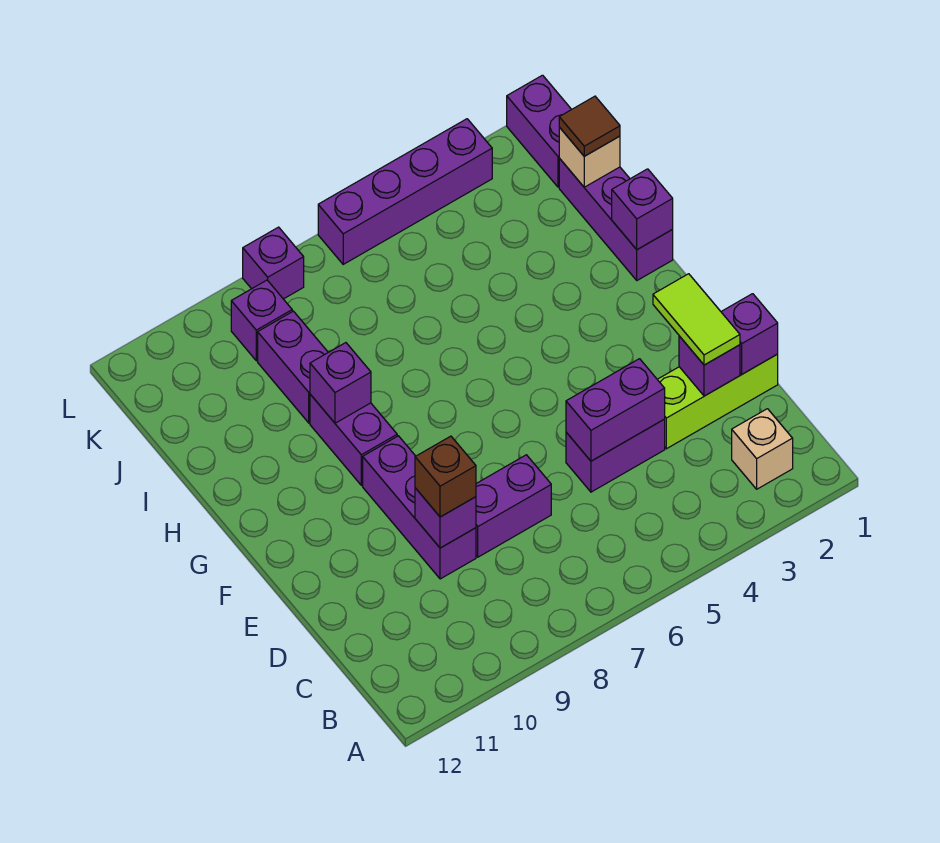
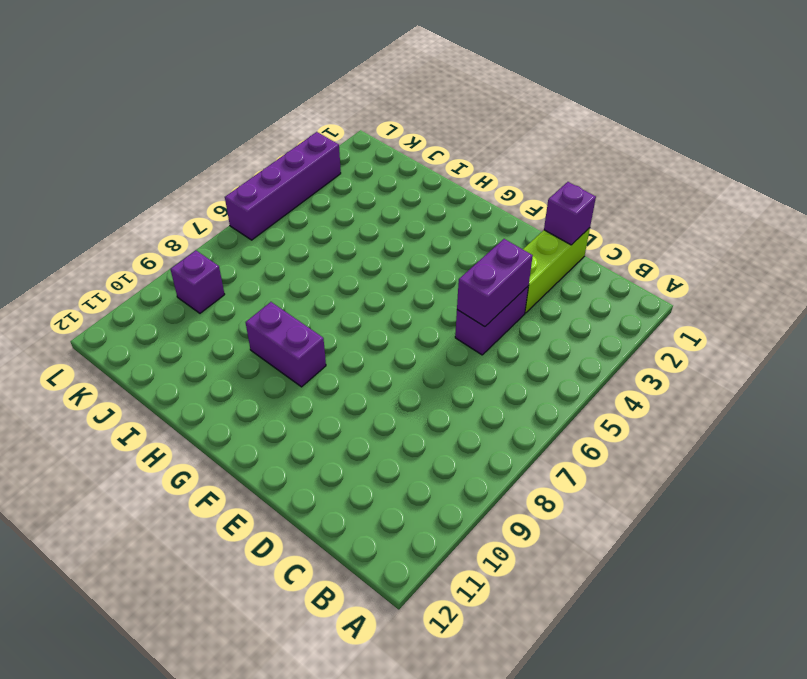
none -> tan brick B2 level 1
none -> purple brick D7:D8 level 1
none -> purple brick D9:F9 level 1

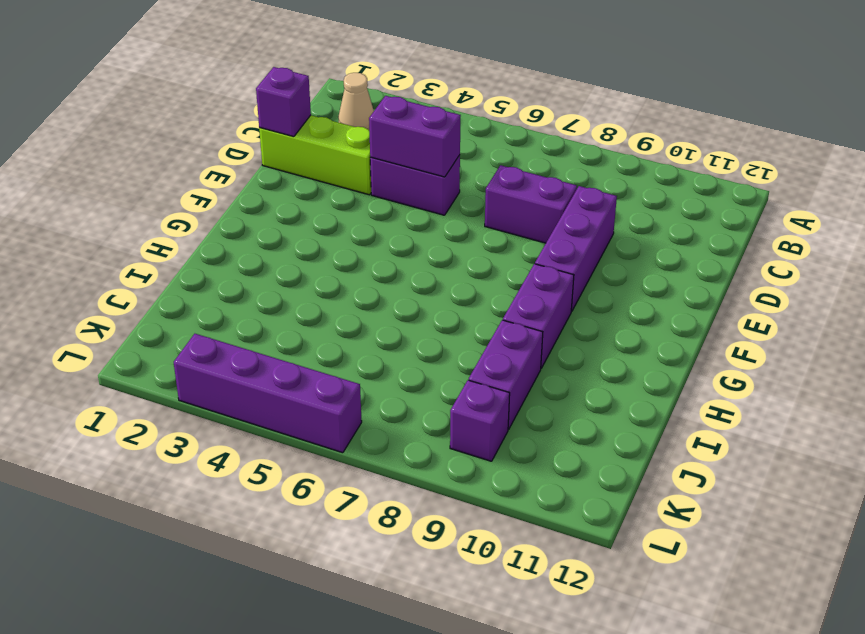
tan cone B2 level 1 -> tan brick B2 level 1
none -> purple brick H1:J1 level 1
none -> purple brick K1:L1 level 1
none -> purple brick L8 level 1

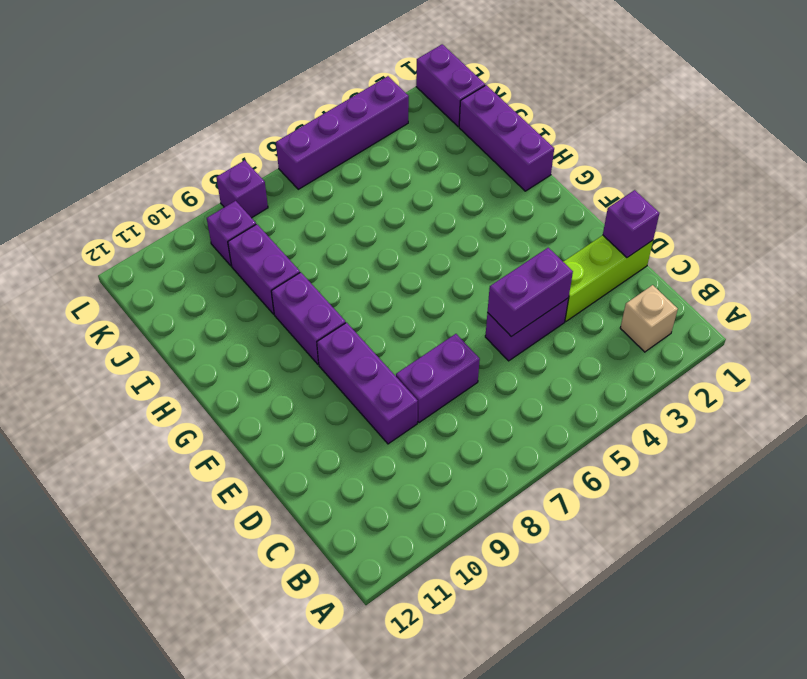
none -> purple brick D2 level 2
none -> purple brick D9 level 2
none -> purple brick H1 level 2

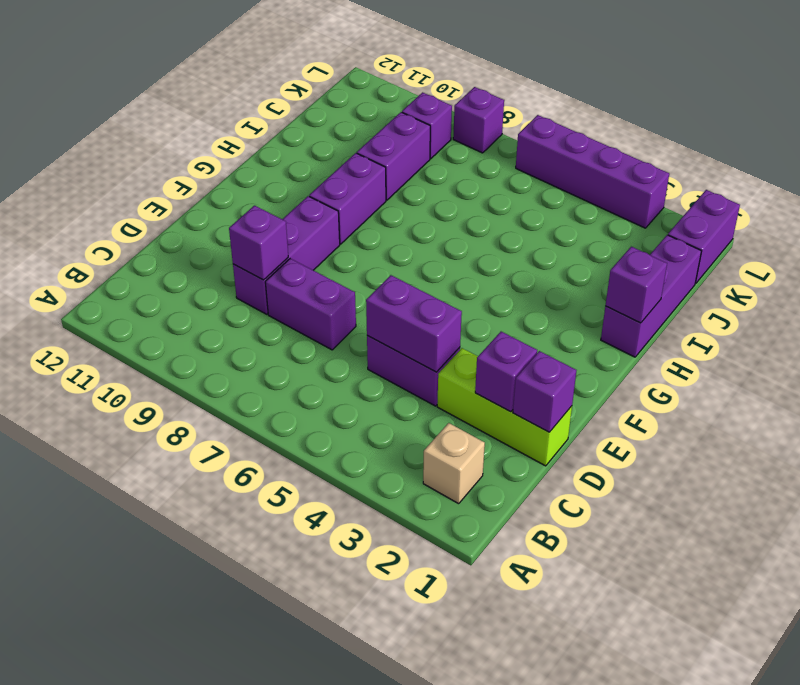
none -> purple brick H9 level 2
none -> tan brick J1 level 2
none -> lime tile D2:E2 level 3

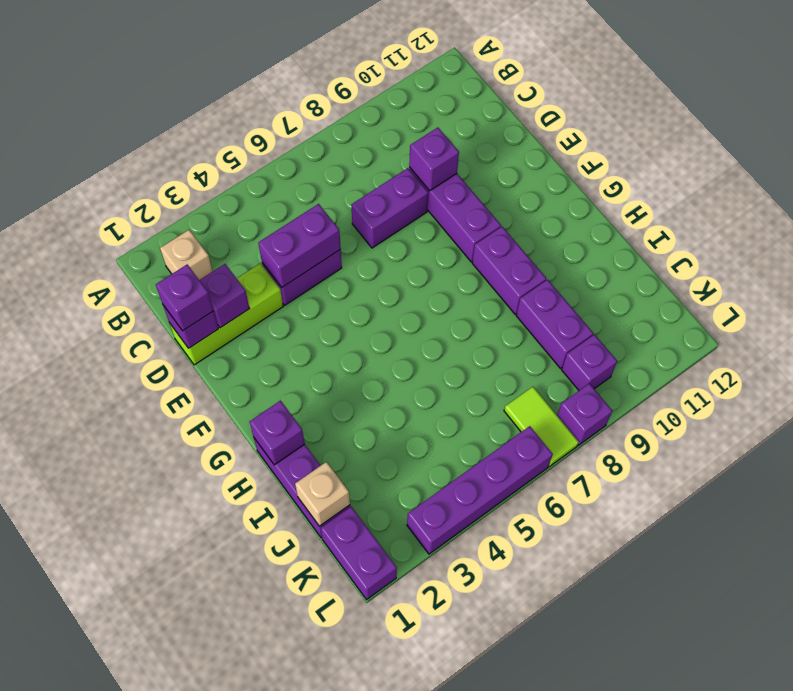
purple brick D1 level 3 -> purple brick H9 level 2
lime tile K7:L7 level 1 -> lime tile D2:E2 level 3
none -> brown brick D9 level 3
none -> brown tile J1 level 3

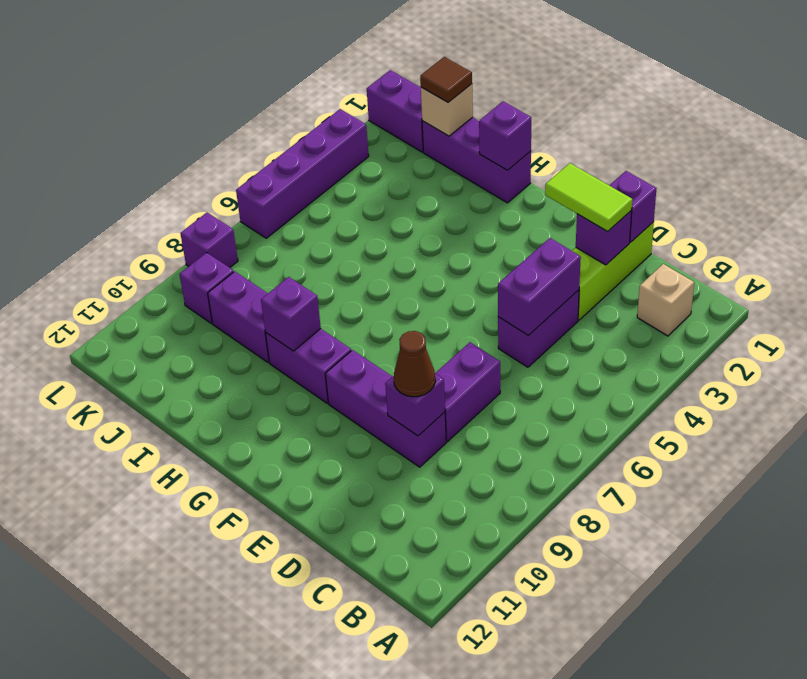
brown cone D9 level 3 -> brown brick D9 level 3

